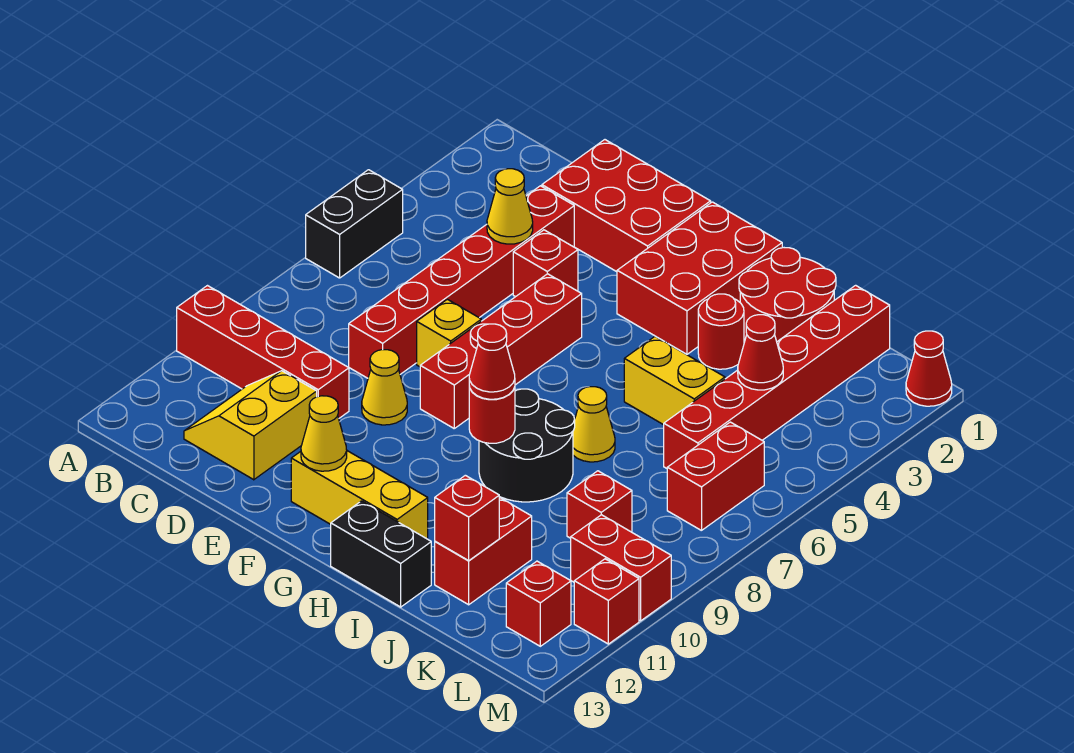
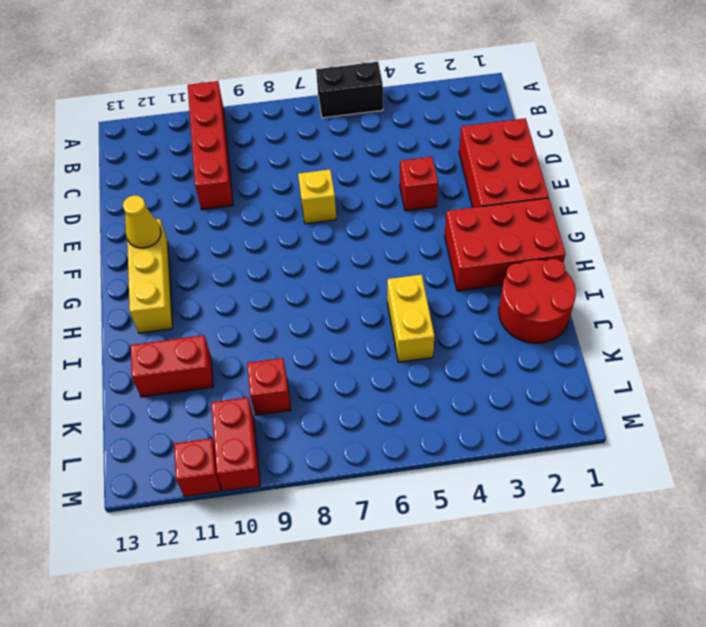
none -> yellow slope C11:D12 level 1 top D
none -> red brick D3:D8 level 1
none -> yellow cone E9 level 1
none -> red brick F5:F8 level 1

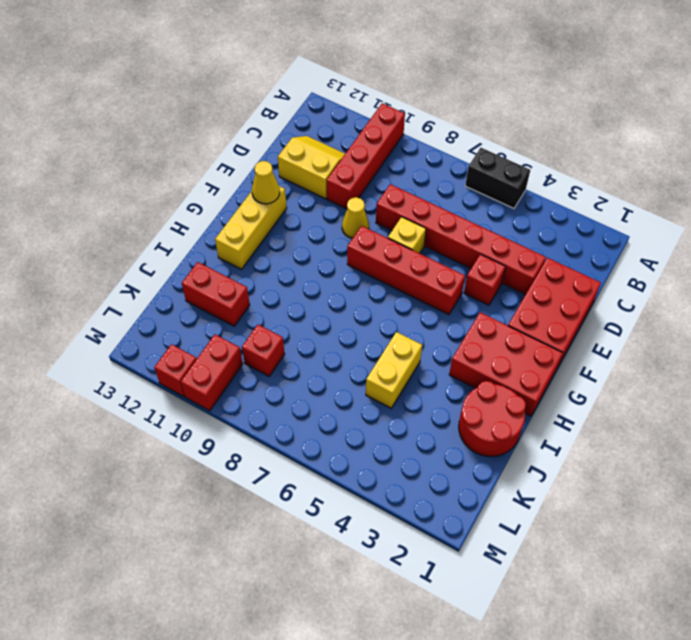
none -> black round brick H8:I9 level 1
none -> black brick H13:I13 level 1
none -> red round brick I3 level 1
none -> yellow cone I7 level 1

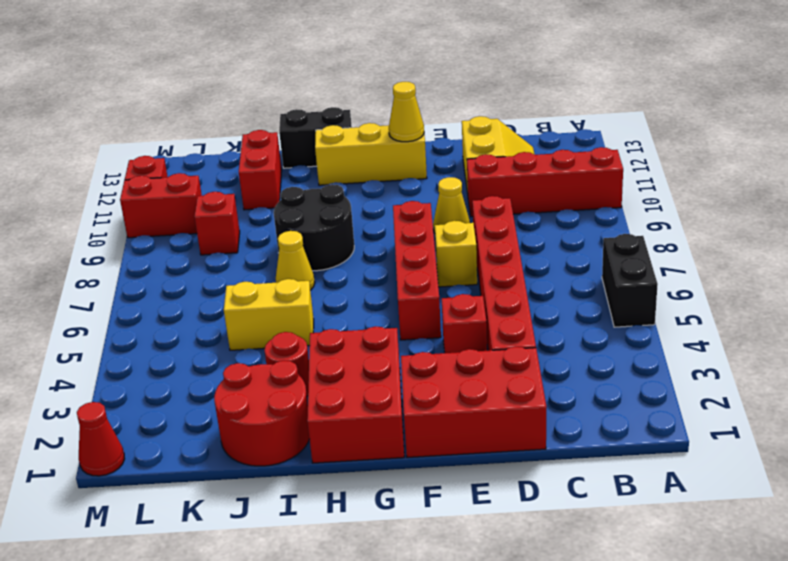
none -> red brick K1:K6 level 1
none -> red brick L6:L7 level 1
none -> red brick L12 level 1
none -> yellow cone D4 level 2

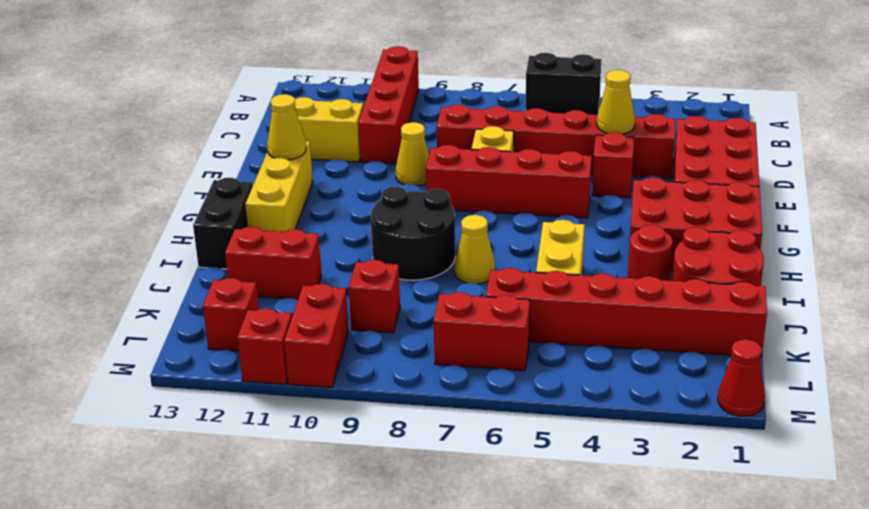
none -> red round brick H9 level 2
none -> red brick J12 level 2
none -> red cone K4 level 2
none -> red cone H9 level 3

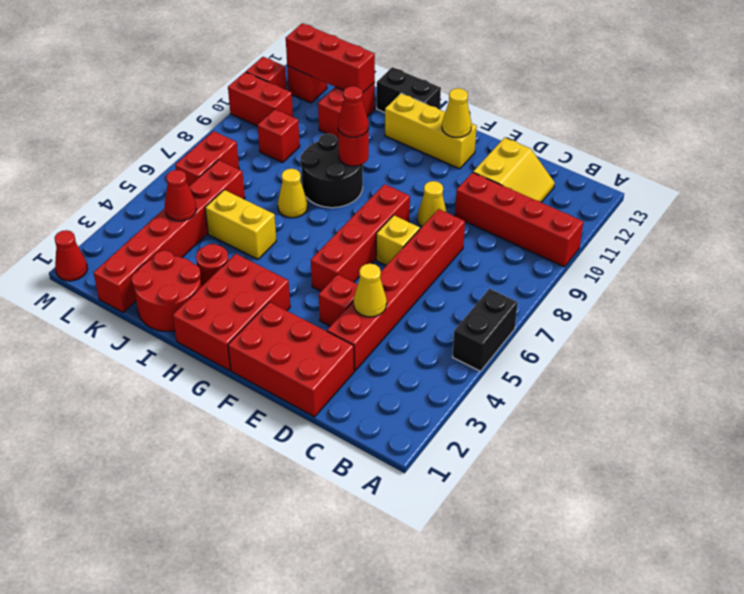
red brick J12:L12 level 2 -> red brick J12 level 2

